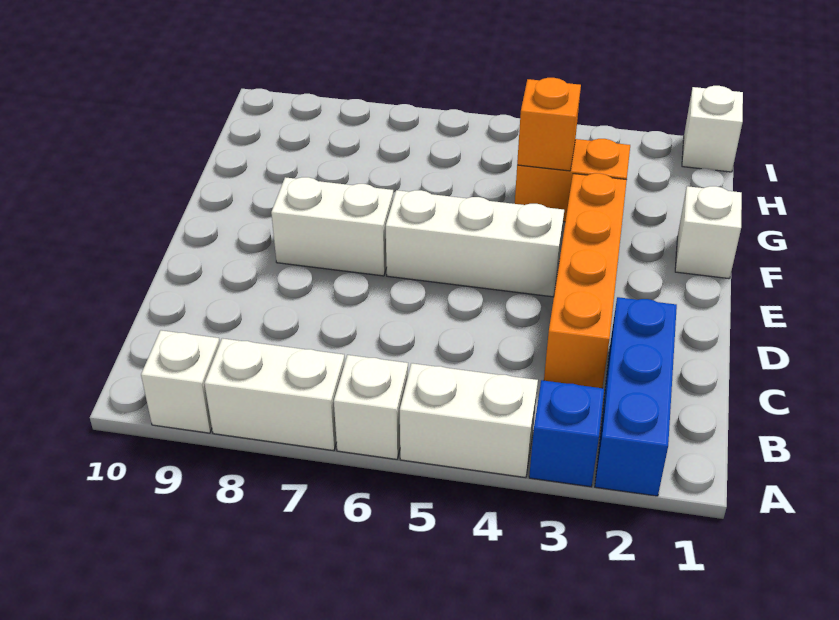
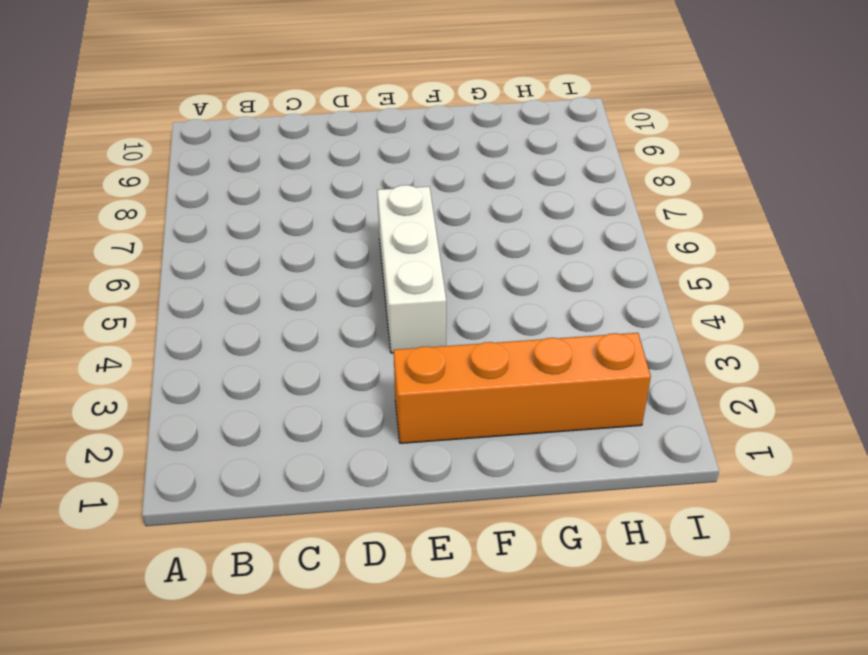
orange brick E2:H2 level 1 -> orange brick C3:F3 level 1
none -> blue brick A2:C2 level 1
none -> blue brick A3 level 1
none -> white brick A4:A5 level 1

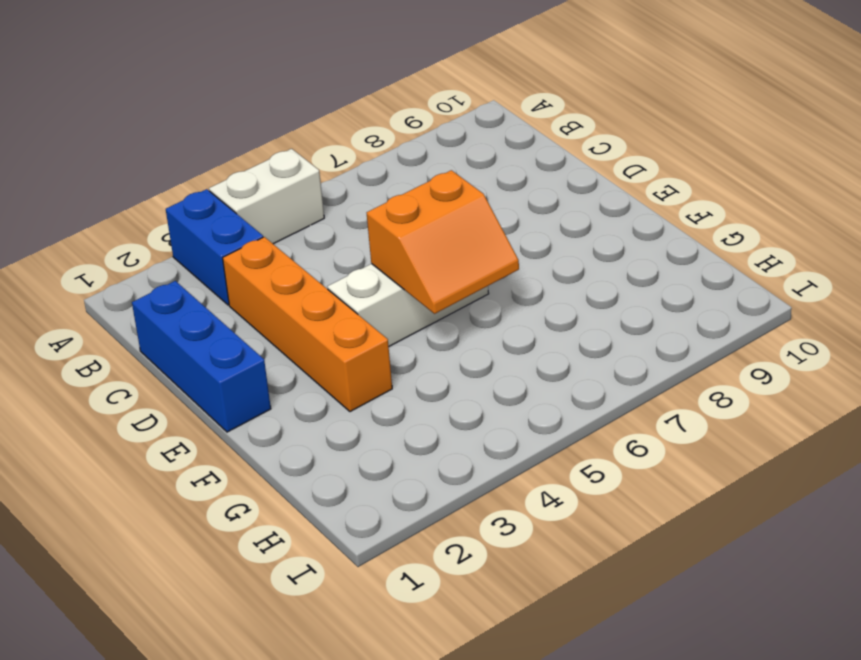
blue brick A3:B3 level 1 -> blue brick A3 level 1
blue brick C1:E1 level 1 -> blue brick A2:C2 level 1
orange slope E5:F6 level 2 top E -> none
none -> white brick A6 level 1
none -> white brick A7:A8 level 1
none -> white brick A9 level 1

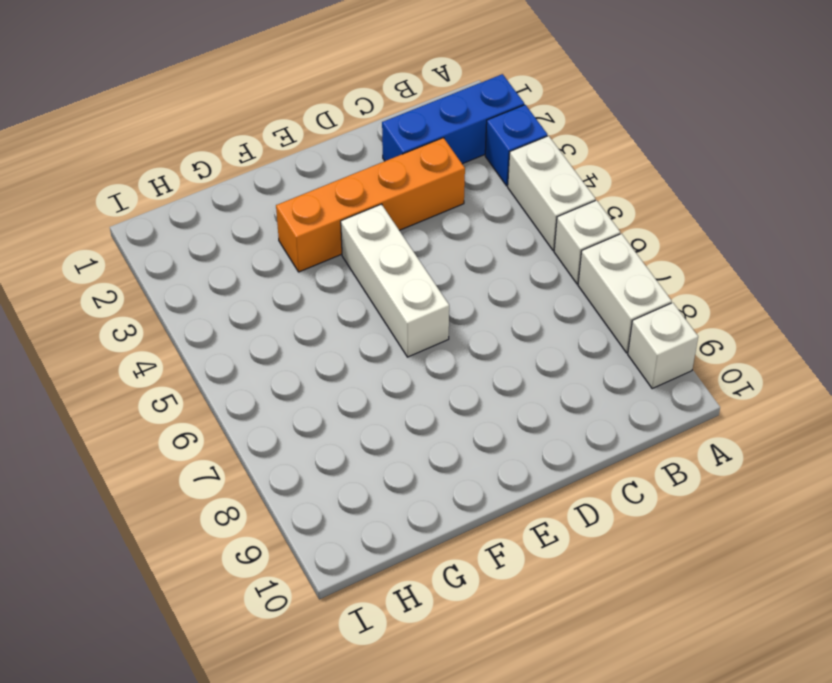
none -> white brick E7:E8 level 1
none -> white brick F1 level 1
none -> orange brick G3:G4 level 1

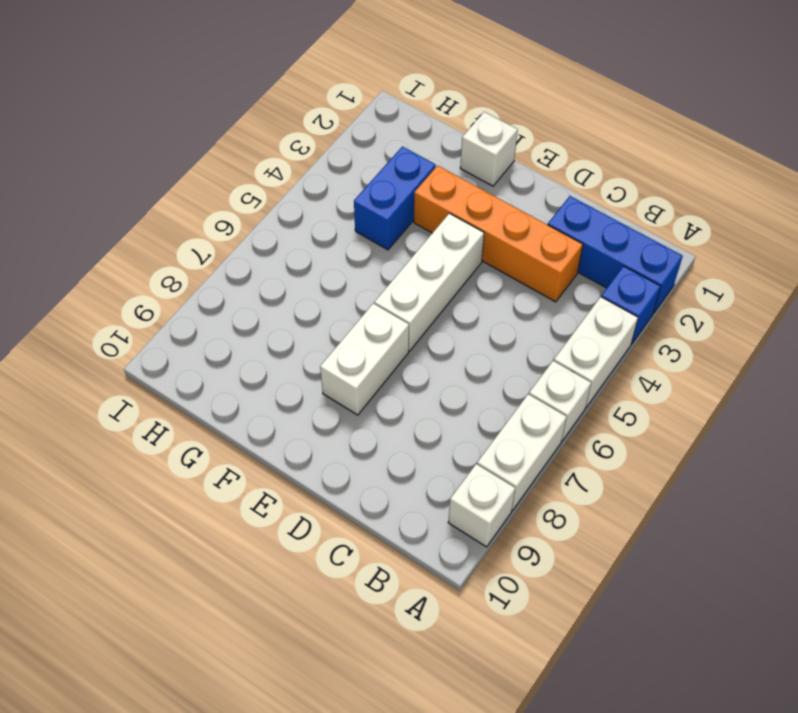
blue brick G3:G4 level 1 -> orange brick G3:G4 level 1
none -> white brick I1 level 1
none -> orange brick G4 level 2

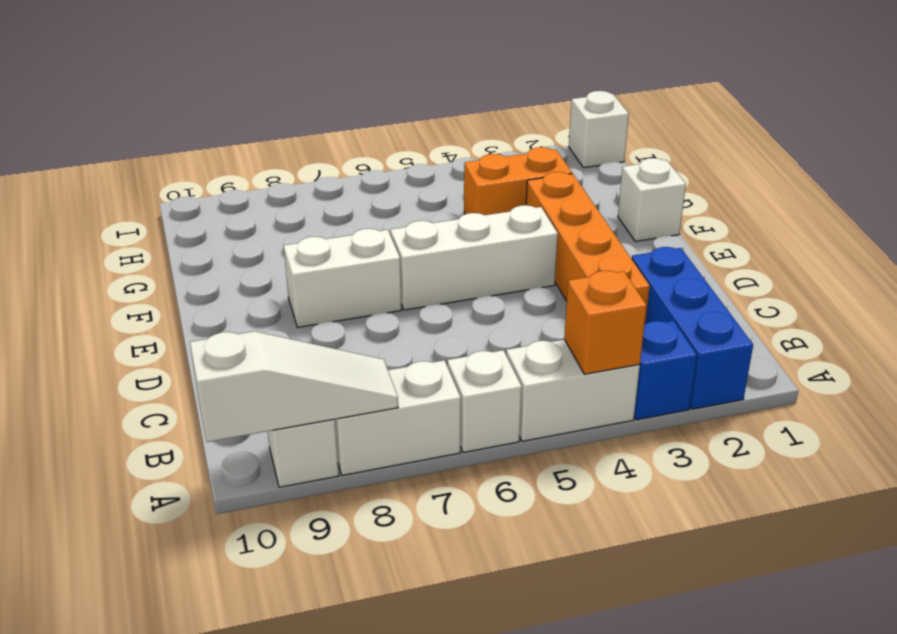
orange brick A4 level 2 -> orange brick G4 level 2
white slope A8:A10 level 2 top 10 -> none

